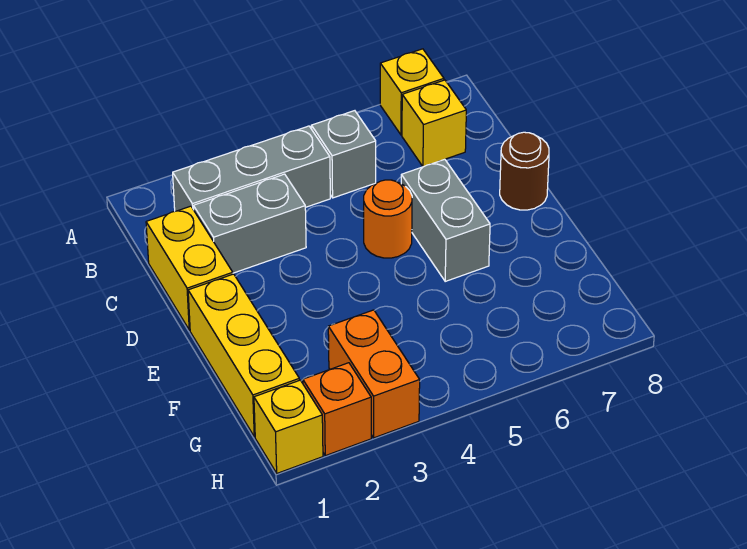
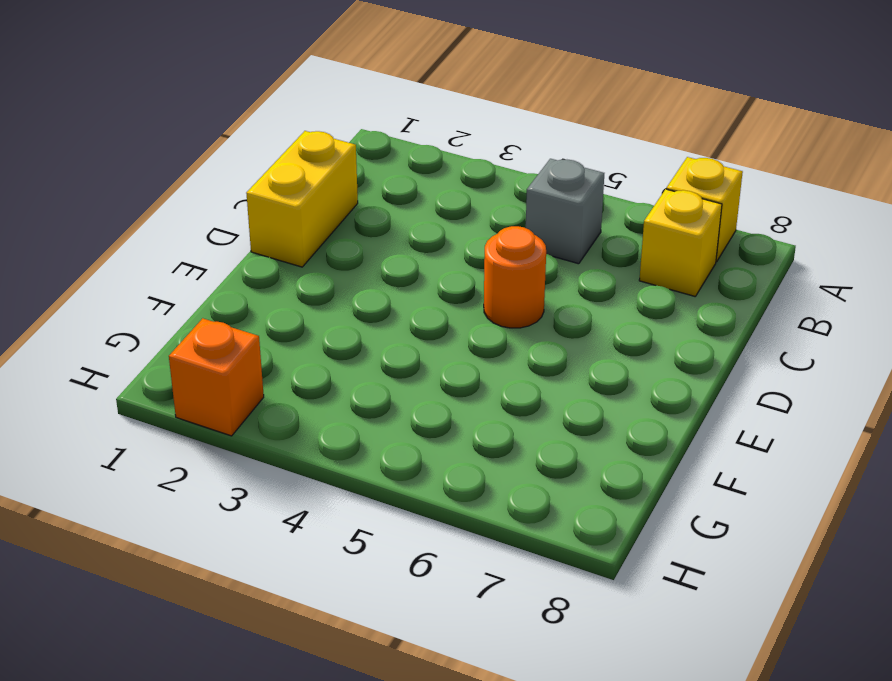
none -> grey brick B2:B4 level 1
none -> grey brick C2:C3 level 1
none -> grey brick D6:E6 level 1

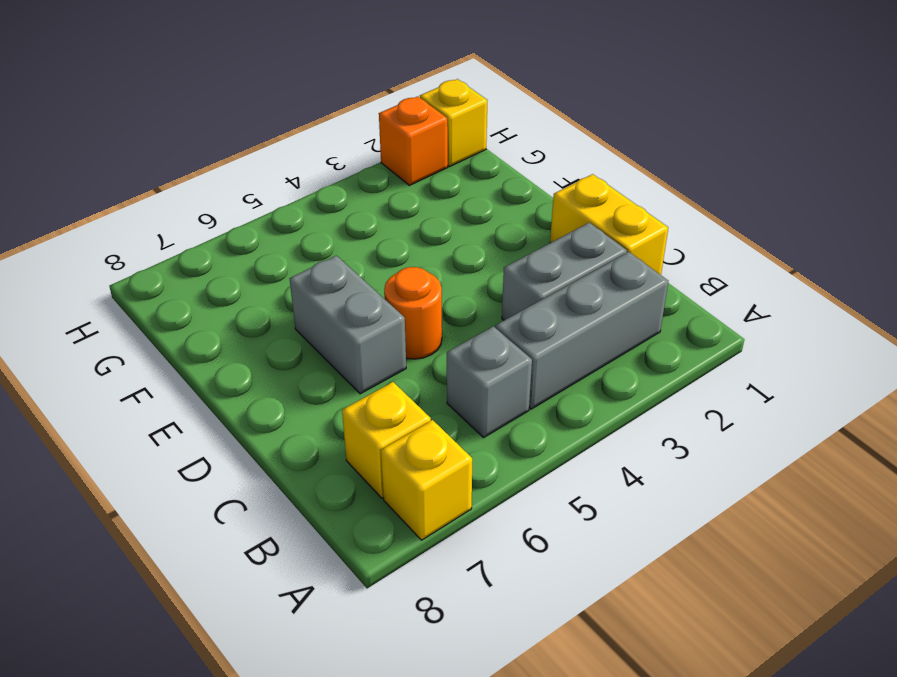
none -> brown round brick D8 level 1
none -> yellow brick E1:G1 level 1
none -> orange brick G3:H3 level 1

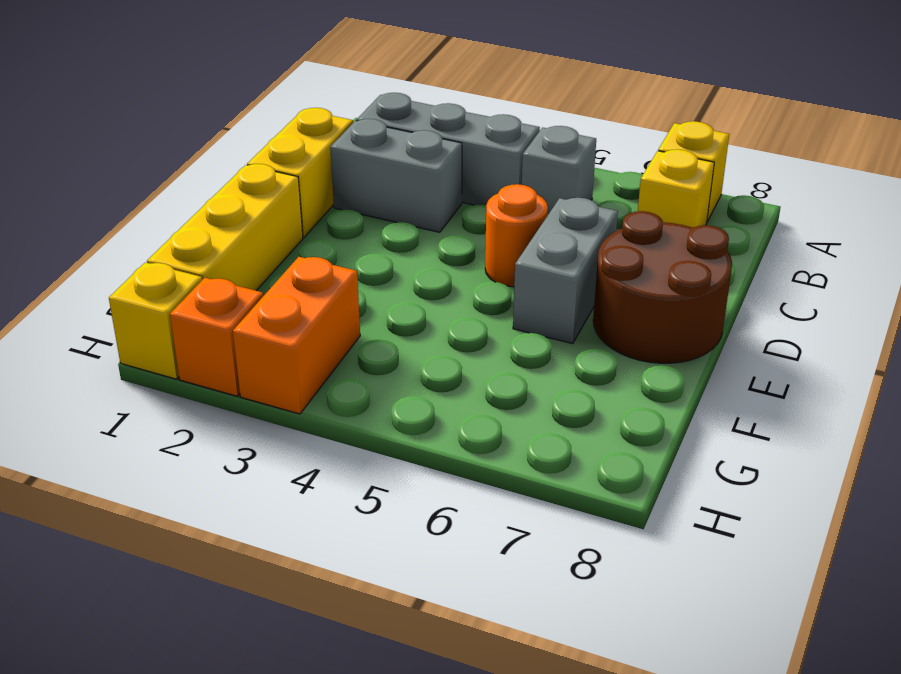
brown round brick D7:E8 level 1 -> brown round brick D8 level 1

